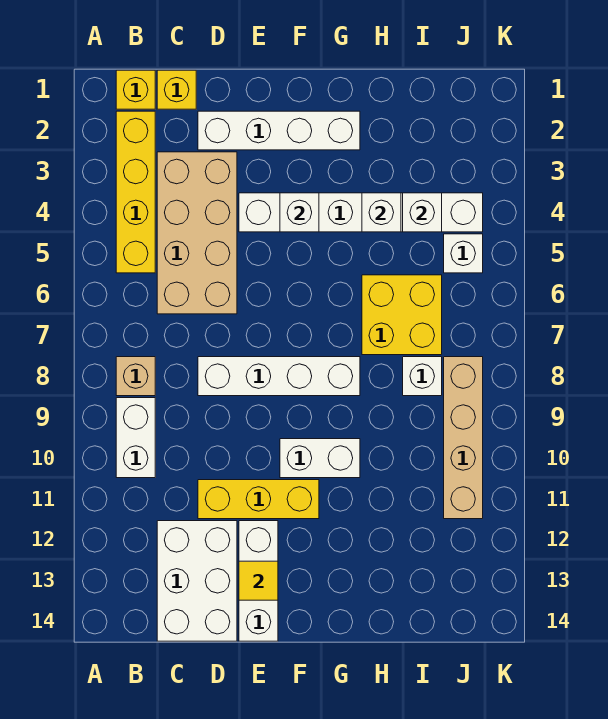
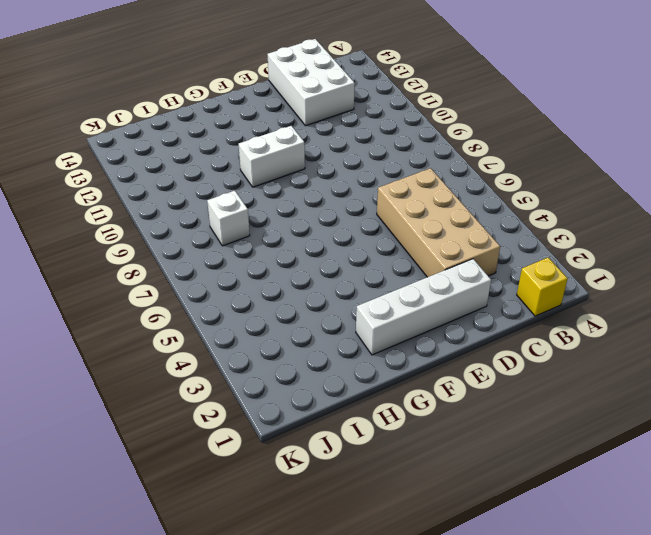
none -> yellow brick B2:B5 level 1
none -> tan brick B8 level 1
none -> white brick B9:B10 level 1

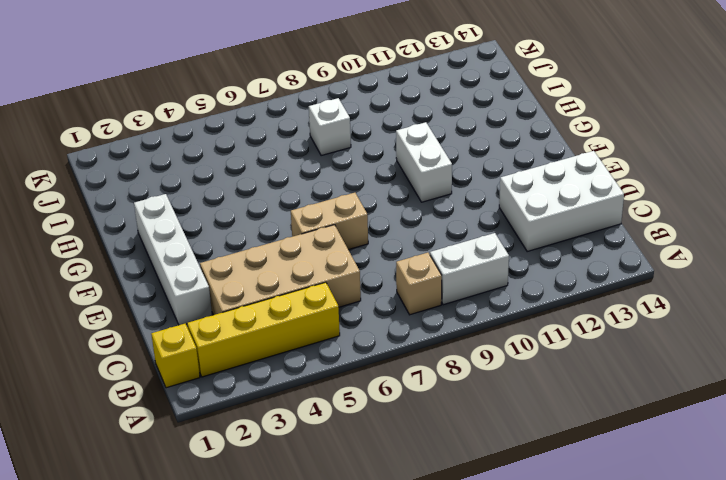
tan brick E6:E7 level 1 -> none
none -> yellow brick C1 level 1
none -> white brick D8:G8 level 1
none -> yellow brick D11:F11 level 1

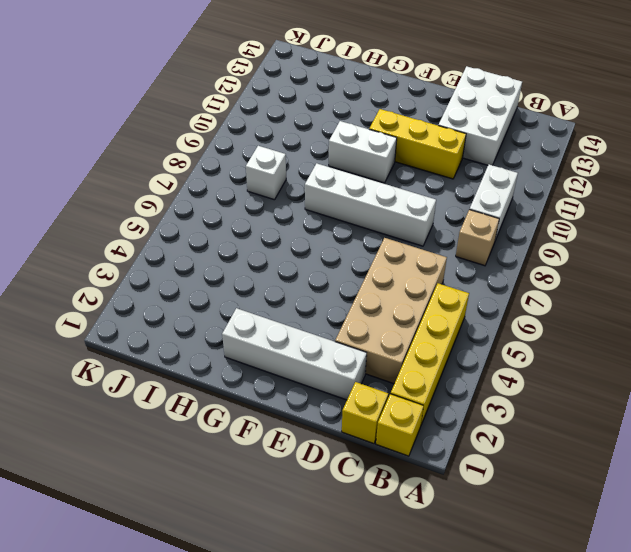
none -> white brick E4:J4 level 1
none -> white brick E12:E14 level 1
none -> yellow brick H6:I7 level 1

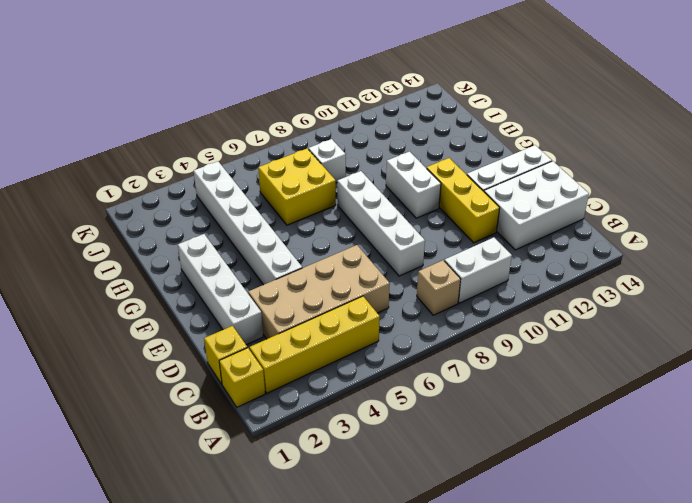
none -> white brick J5 level 1
none -> tan brick J8:J11 level 1
none -> yellow tile E13 level 2

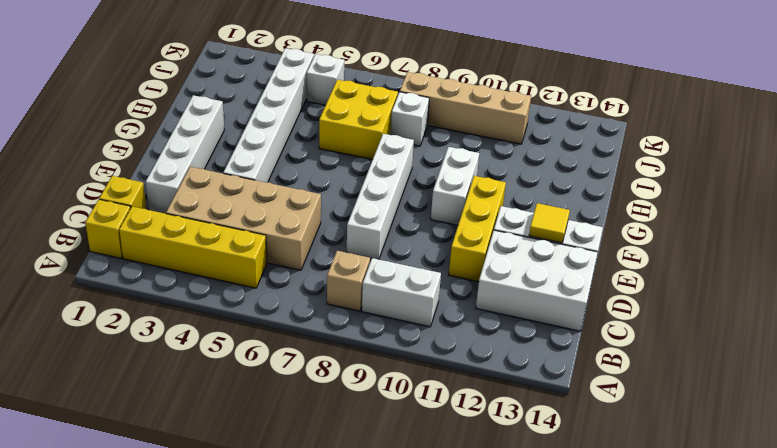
none -> white brick F4 level 2
none -> white brick H4 level 2
none -> white brick I4 level 2

